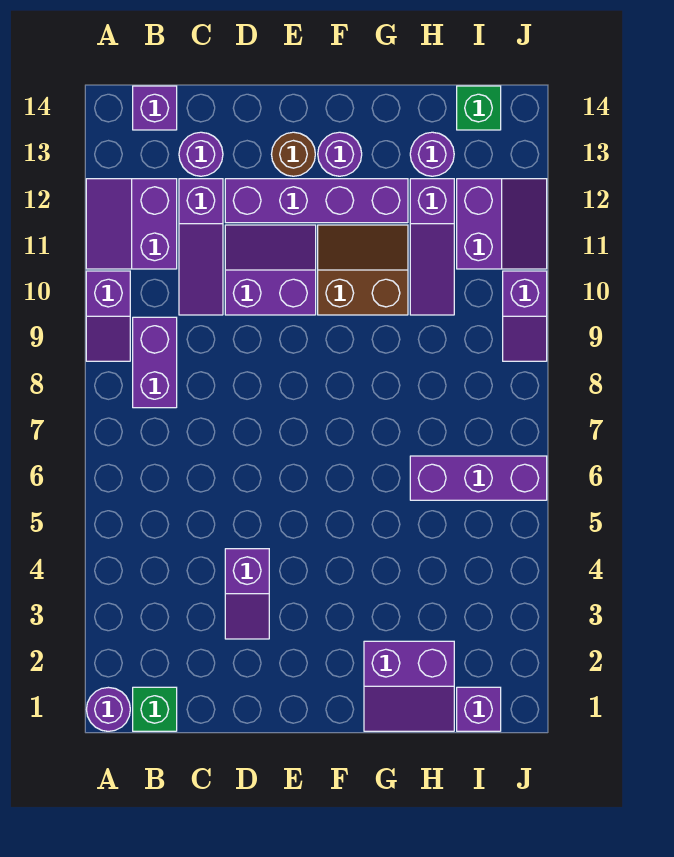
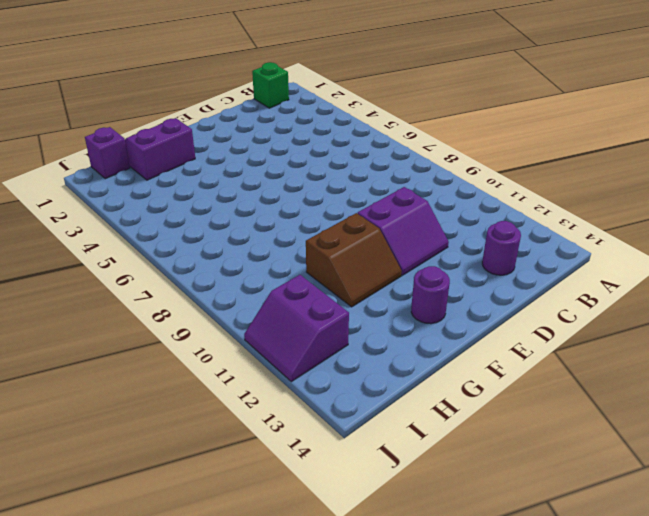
none -> purple round brick A1 level 1
none -> purple slope A9:A10 level 1 top 10
none -> purple slope A11:B12 level 1 top B

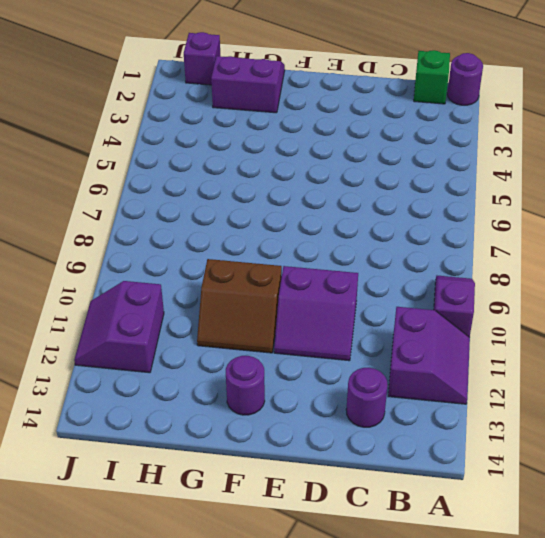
none -> purple brick B8:B9 level 1
none -> purple brick B14 level 1
none -> purple slope C10:C12 level 1 top 12

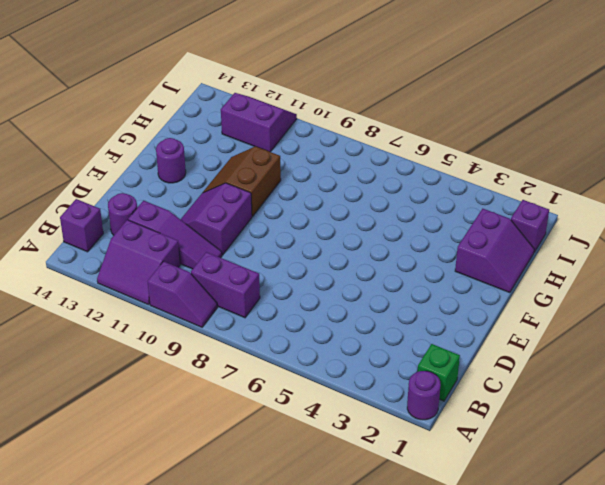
none -> purple slope D3:D4 level 1 top 4
none -> purple brick D12:G12 level 1
none -> brown round brick E13 level 1

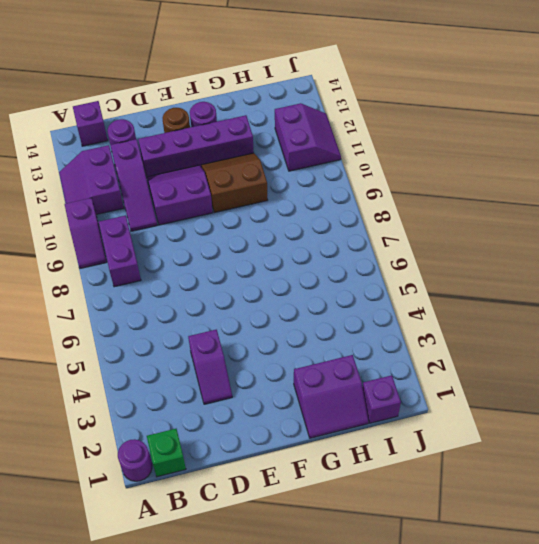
none -> purple brick H6:J6 level 1
none -> purple slope H10:H12 level 1 top 12
none -> purple round brick H13 level 1

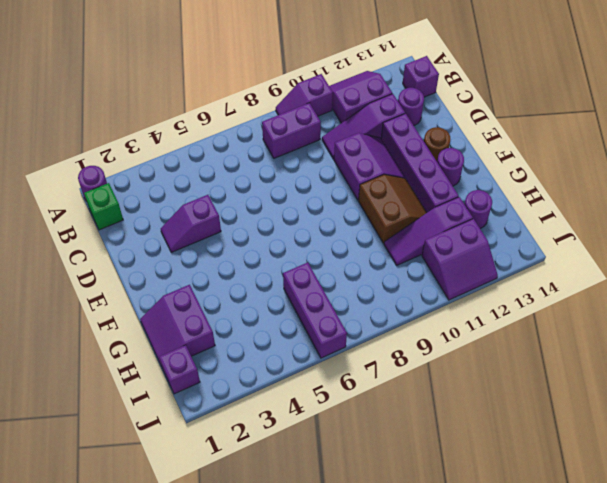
none -> green brick I14 level 1
none -> purple slope J9:J10 level 1 top 10

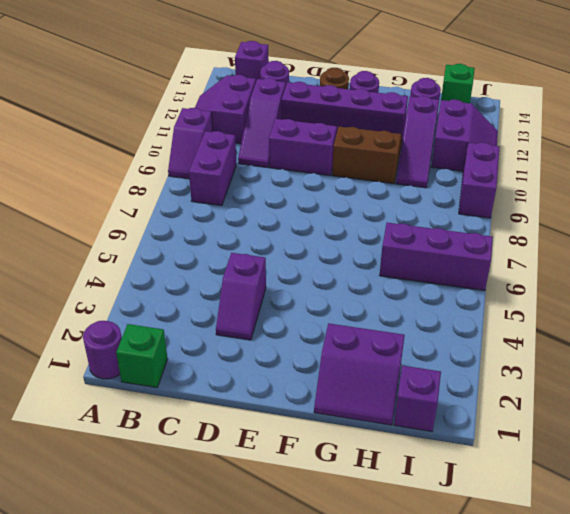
purple brick J9:J10 level 1 -> purple slope J9:J10 level 1 top 10

